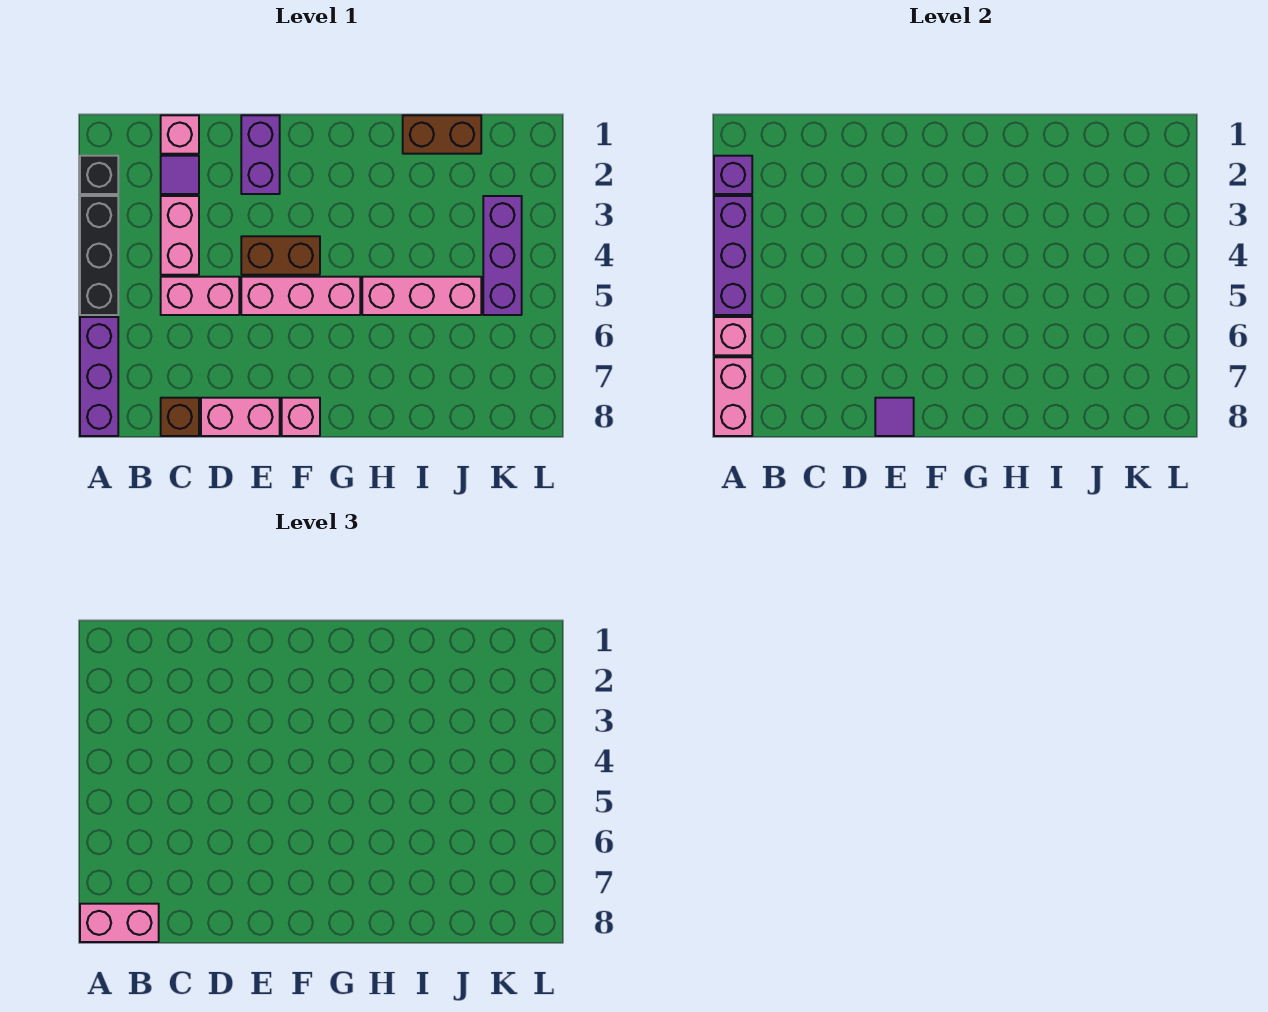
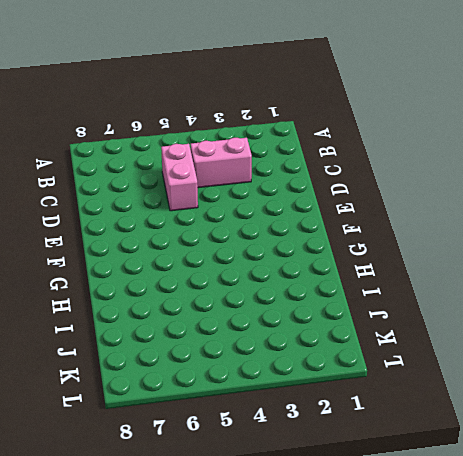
none -> black brick A2 level 1
none -> black brick A3:A5 level 1
none -> purple brick A6:A8 level 1

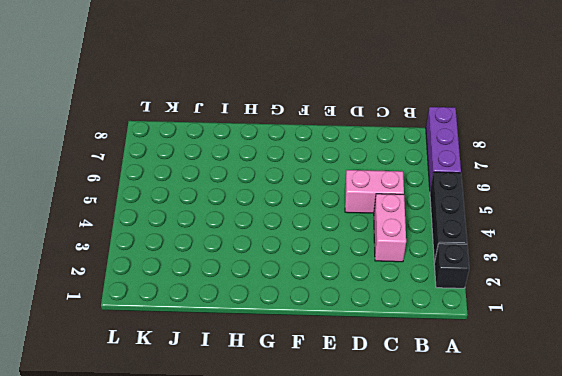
none -> pink brick C1 level 1
none -> purple tile C2 level 1
none -> brown brick C8 level 1

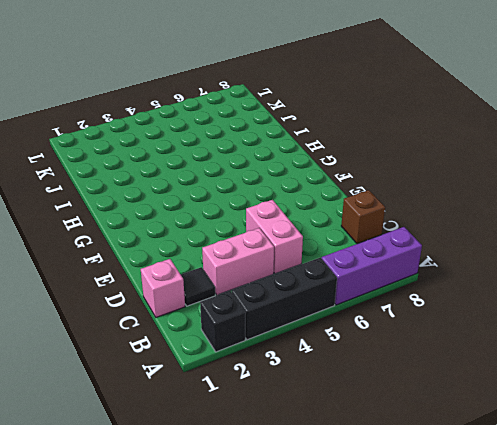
black tile C2 level 1 -> purple tile C2 level 1
none -> pink brick D8:E8 level 1
none -> purple brick E1:E2 level 1
none -> brown brick E4:F4 level 1

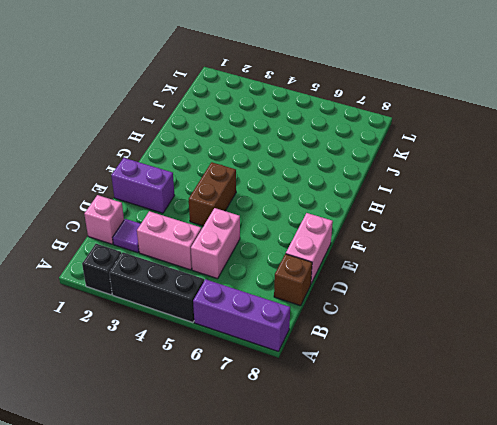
none -> pink brick E5:G5 level 1
none -> pink brick F8 level 1
none -> pink brick H5:J5 level 1

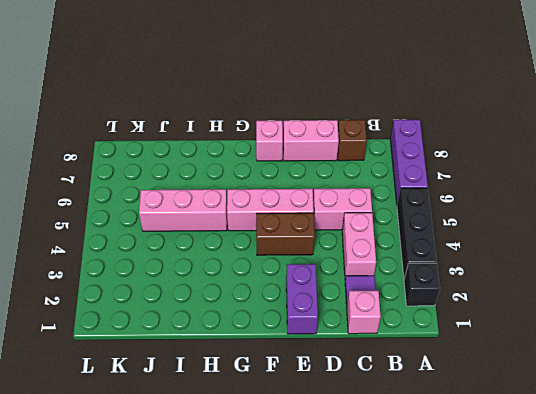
none -> brown brick I1:J1 level 1
none -> purple brick K3:K5 level 1
none -> purple brick A2 level 2

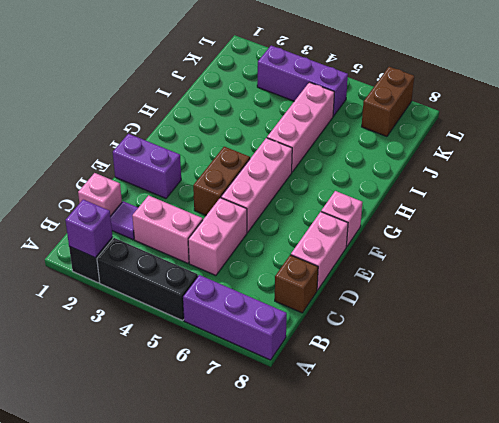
brown brick K7:L7 level 1 -> brown brick I1:J1 level 1
none -> purple brick A3:A5 level 2
none -> pink brick A6 level 2
none -> pink brick A7:A8 level 2

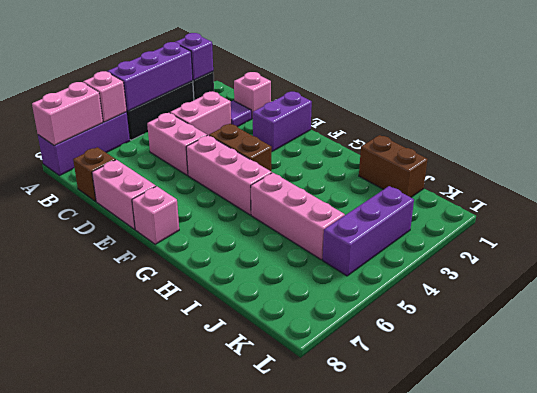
none -> purple tile E8 level 2
none -> pink brick A8:B8 level 3

